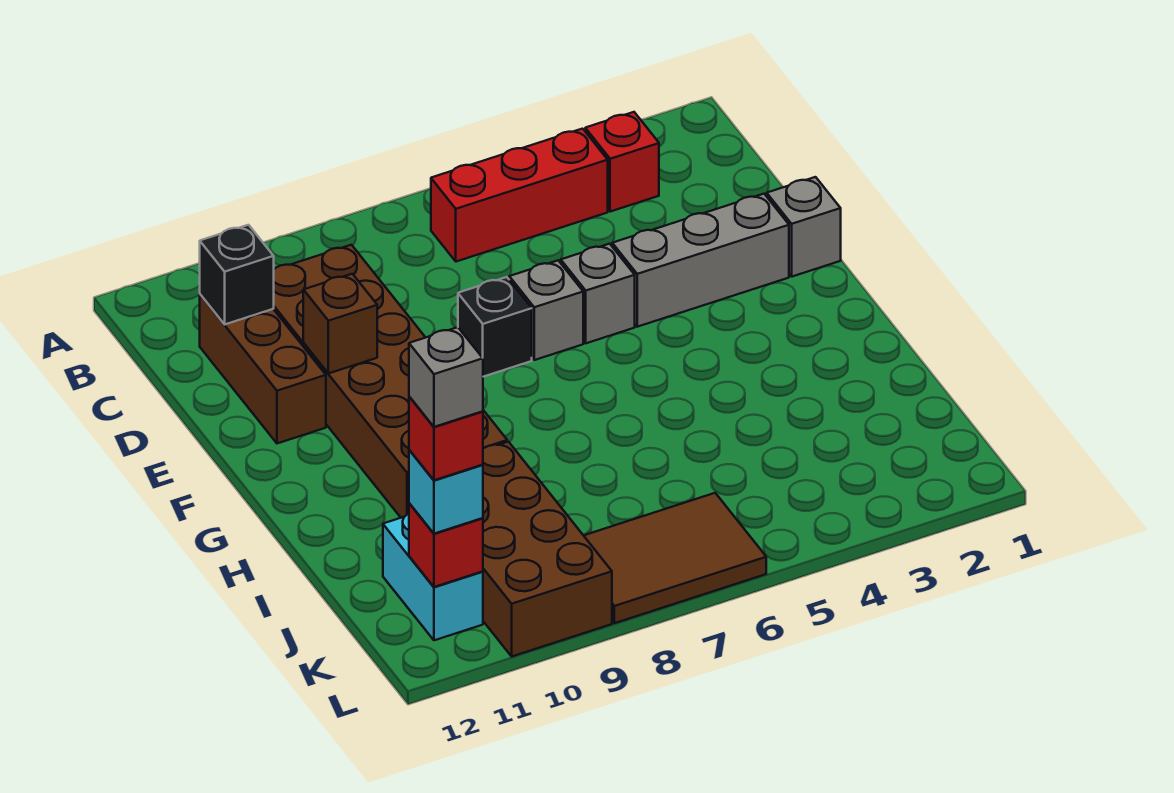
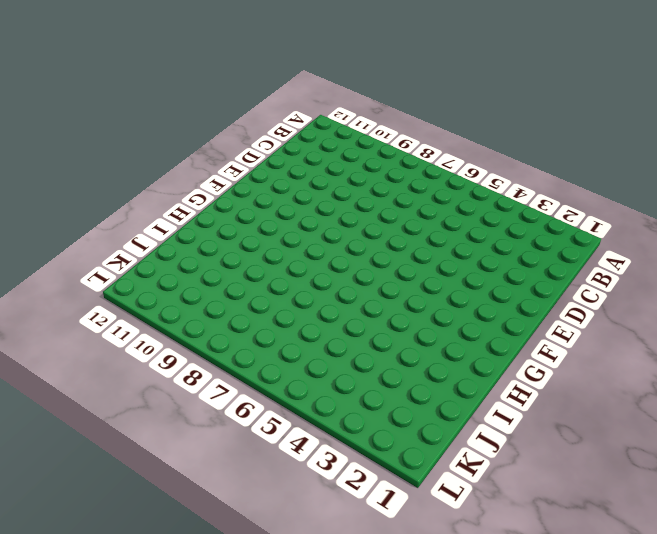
none -> red brick B3 level 1
none -> red brick B4:B6 level 1
none -> brown brick C9:H10 level 1

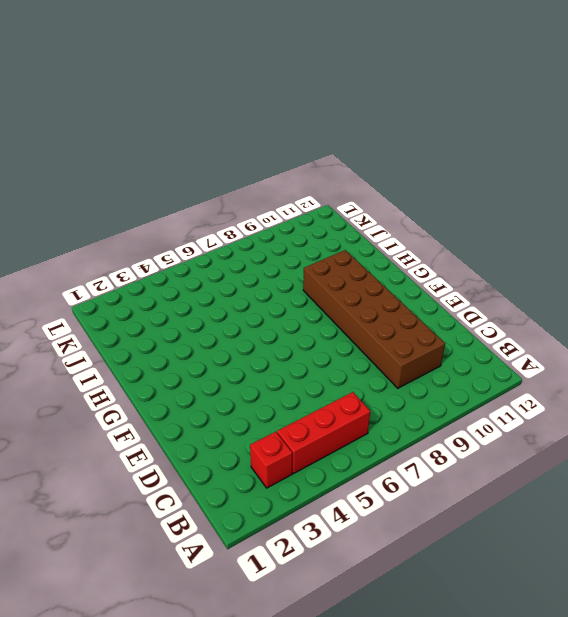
none -> brown brick C11:E11 level 1
none -> grey brick E1 level 1
none -> grey brick E2:E4 level 1

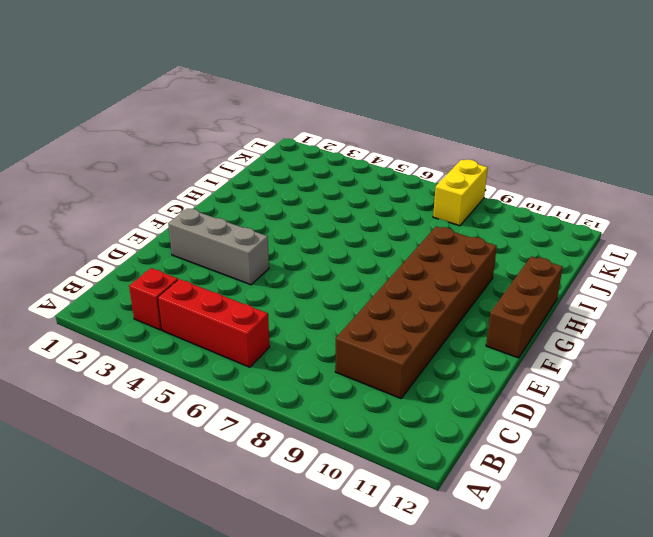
brown brick F12:H12 level 1 -> brown brick C11:E11 level 1
yellow brick K8:L8 level 1 -> brown tile K6:L8 level 1
none -> grey brick E1 level 1
none -> grey brick E5 level 1
none -> grey brick E6 level 1

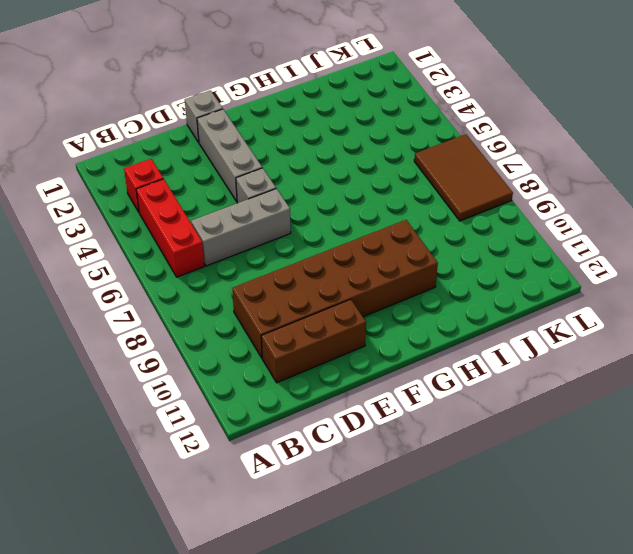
grey brick C6:E6 level 1 -> grey brick E6 level 1
none -> black brick E7 level 1
none -> brown brick I9:L10 level 1
none -> cyan brick J11:K11 level 1

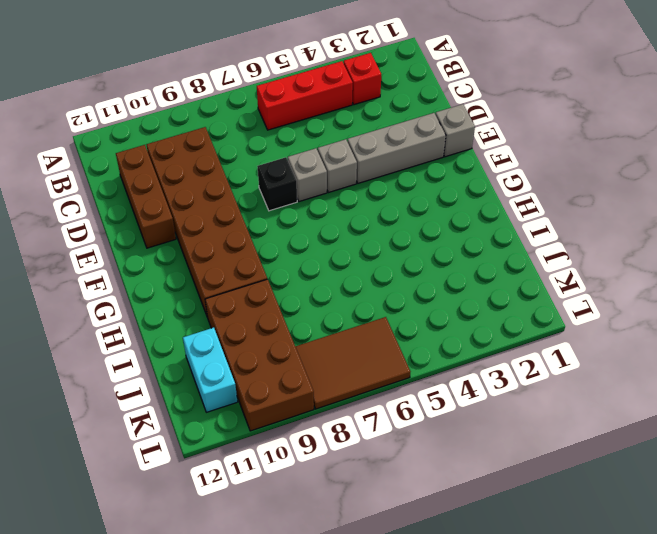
none -> black brick C11 level 2
none -> brown brick E10 level 2
none -> red brick K11 level 2

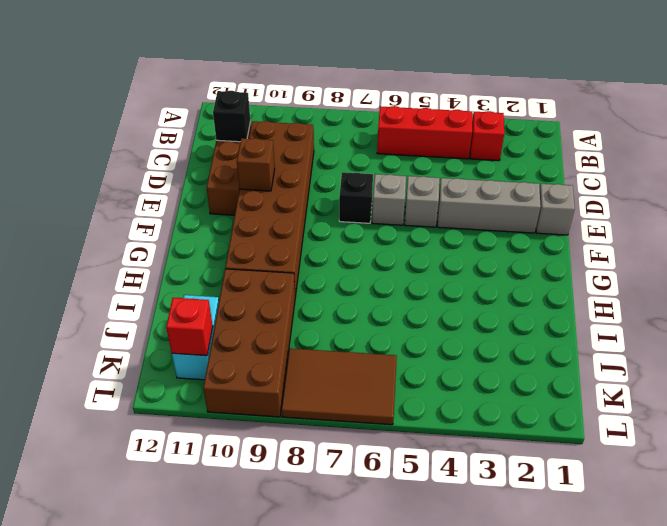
none -> cyan brick K11 level 3
none -> red brick K11 level 4
none -> grey brick K11 level 5

